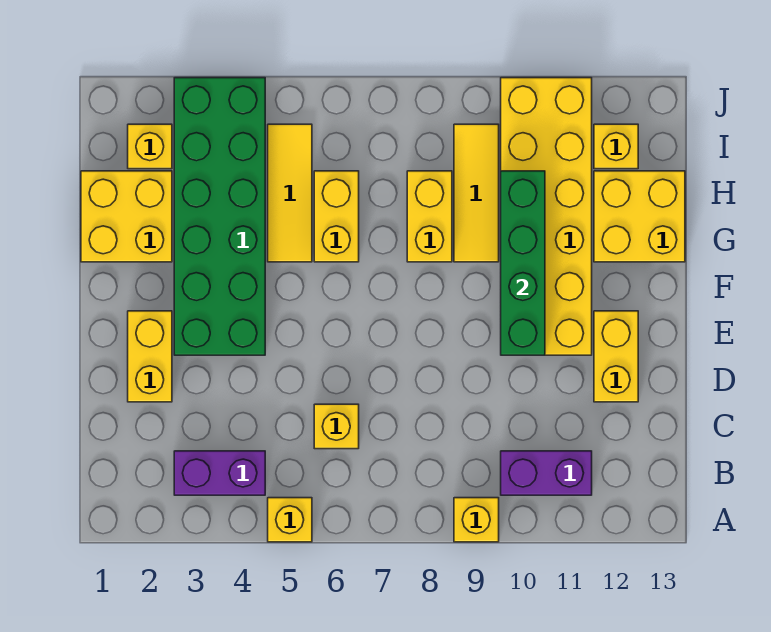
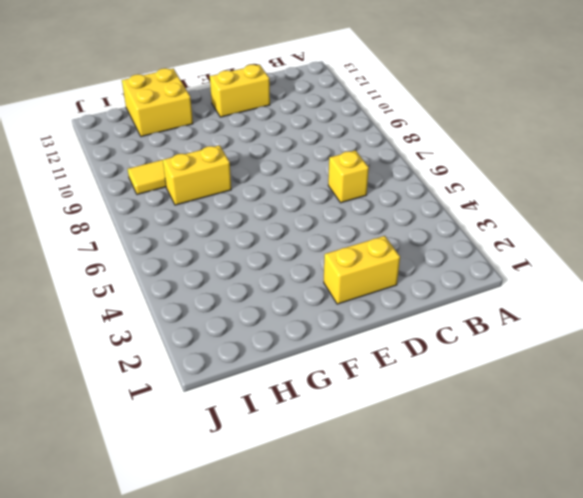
none -> yellow brick A5 level 1
none -> yellow brick A9 level 1
none -> purple brick B3:B4 level 1

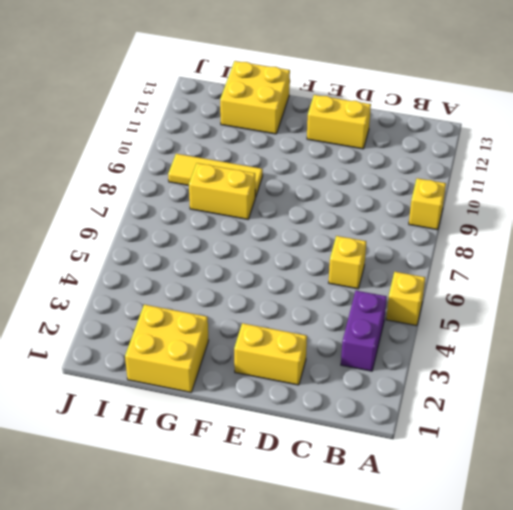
none -> purple brick B10:B11 level 1
none -> green brick E3:J4 level 1
none -> yellow brick E10:J11 level 1

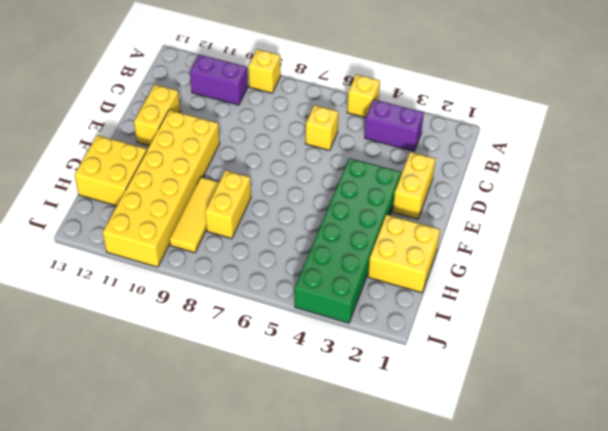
none -> yellow tile G5:I5 level 1
none -> yellow brick G6:H6 level 1
none -> yellow brick I2 level 1

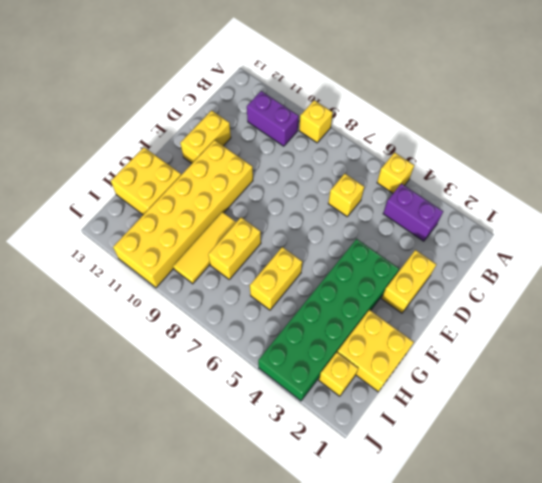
none -> yellow tile G5:I5 level 1
none -> yellow brick I12 level 1
none -> green brick E10:H10 level 2

